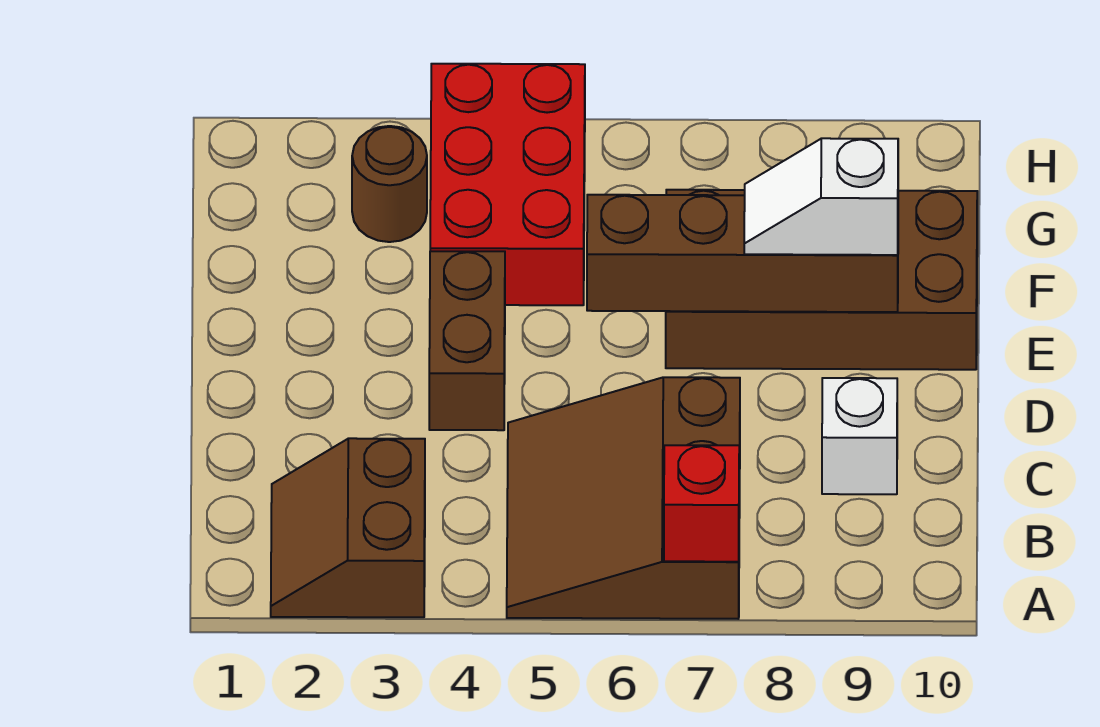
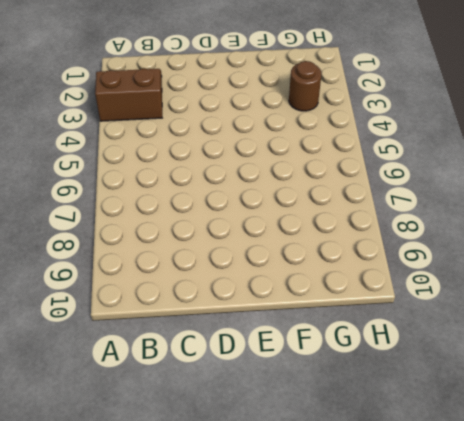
none -> brown slope A5:C7 level 1 top 7
none -> white brick C9 level 1

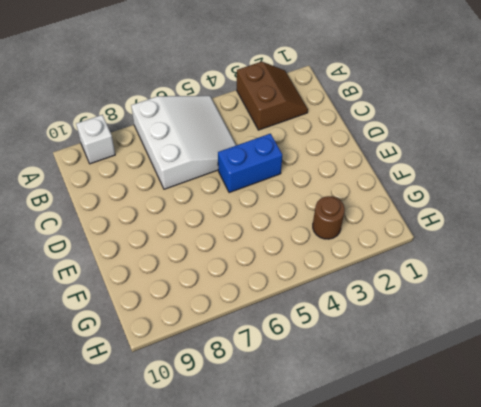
white slope A5:C7 level 1 top 7 -> brown slope A5:C7 level 1 top 7
white brick A9 level 1 -> white brick C9 level 1
blue brick D4:D5 level 1 -> brown brick D4:E4 level 1
none -> brown brick E7:F10 level 1
none -> red brick F4:H5 level 1

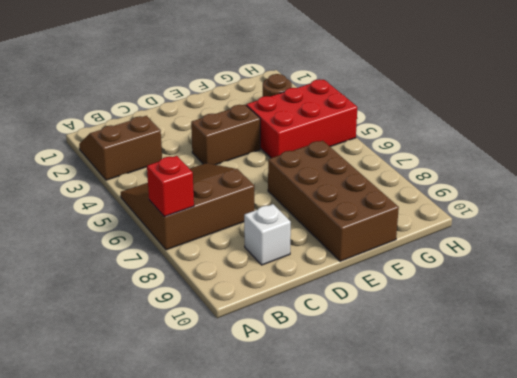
none -> brown brick E6:E9 level 2
none -> white slope E8:E9 level 3 top 9

